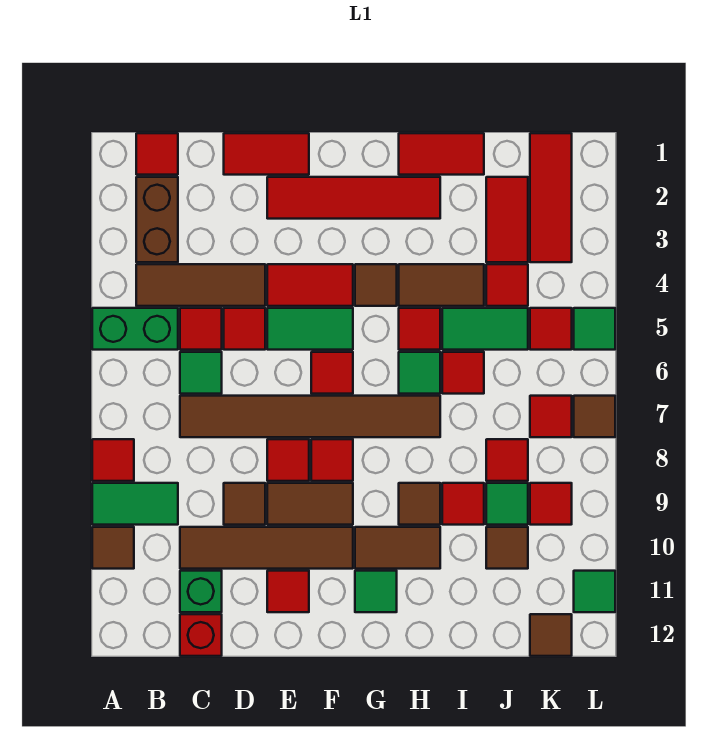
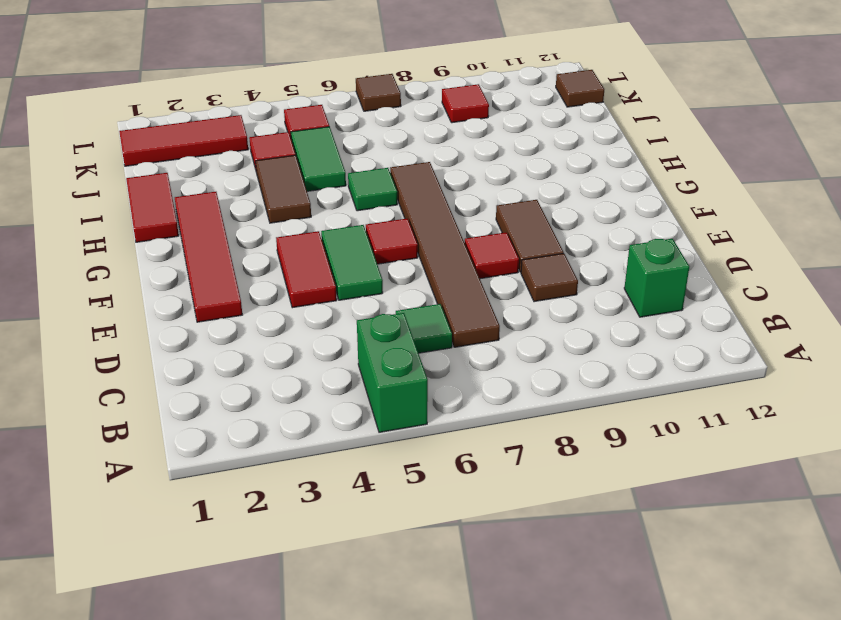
none -> red tile A8 level 1
none -> green tile A9:B9 level 1
none -> brown tile A10 level 1
none -> red tile B1 level 1

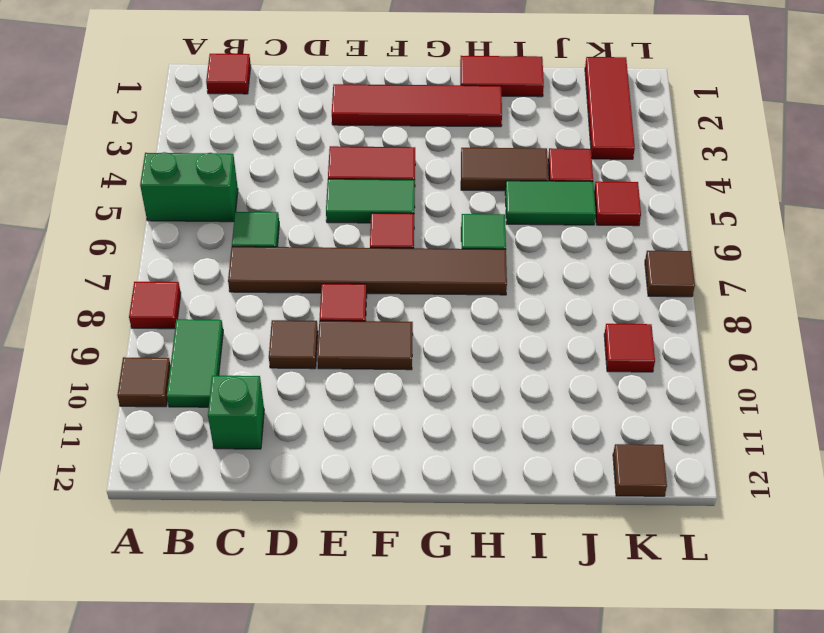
green tile B9:B10 level 1 -> green tile A9:B9 level 1
none -> brown brick B2:B3 level 1
none -> brown tile B4:D4 level 1
none -> red tile C5 level 1
none -> brown tile C10:F10 level 1

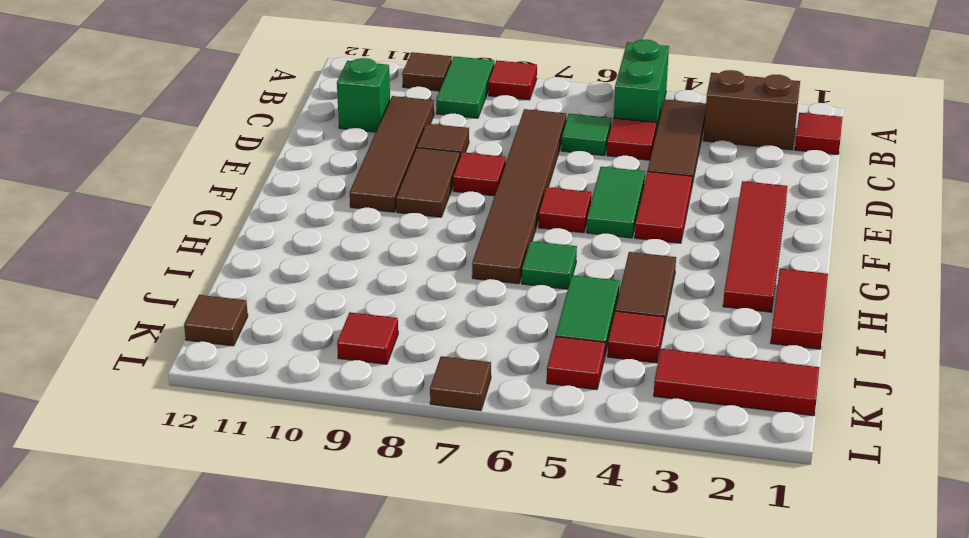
none -> red brick C12 level 1
none -> red tile D1:E1 level 1
none -> red tile D5 level 1
none -> red tile E11 level 1

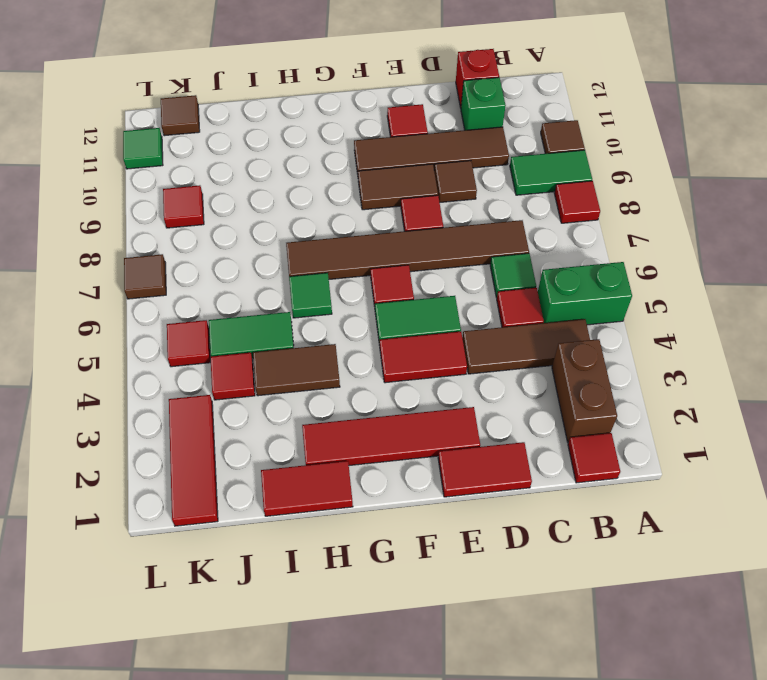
none -> red tile D5 level 1
none -> red tile F8 level 1
none -> brown tile G4 level 1
none -> brown tile G10:H10 level 1

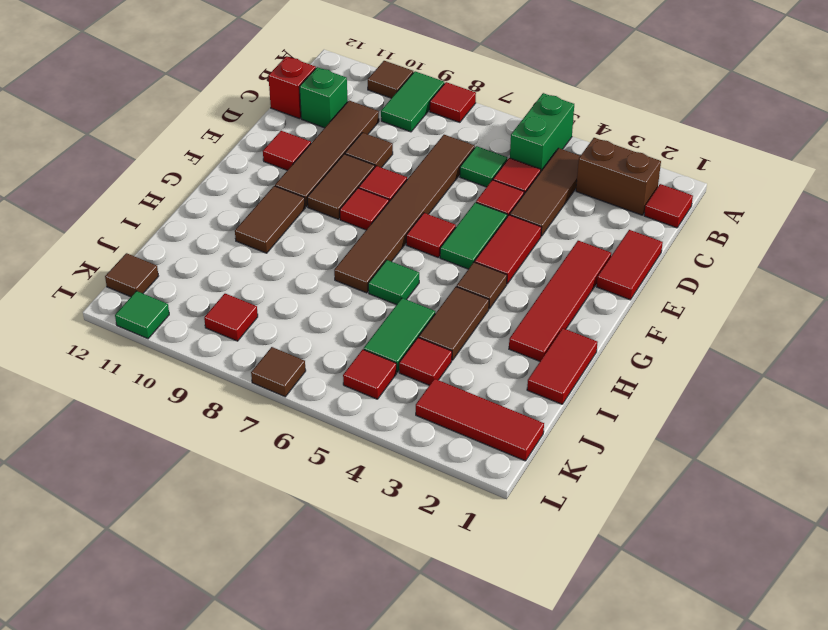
none -> green tile G11 level 1
none -> red tile H5 level 1
none -> brown tile H9 level 1
none -> red tile I6 level 1

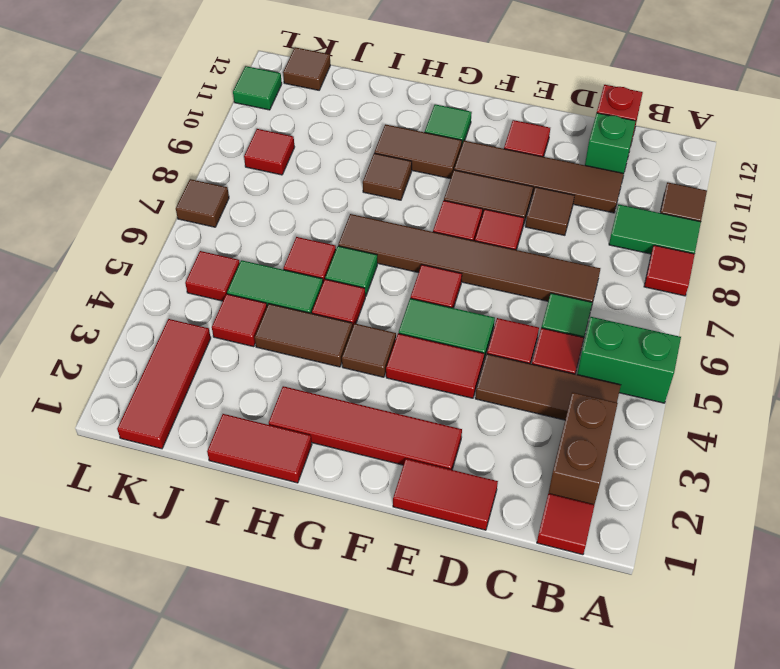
none -> red tile I9 level 1
none -> red tile J2:J3 level 1
none -> red tile J8 level 1
none -> green tile J9 level 1

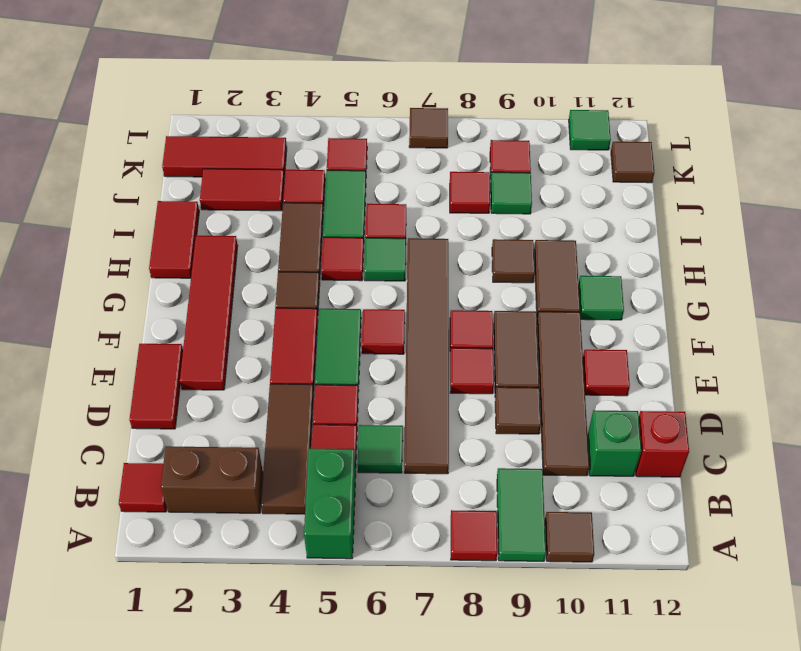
none -> red tile I9 level 1
none -> brown tile J10 level 1
none -> red tile K7 level 1
none -> green tile L5 level 1

